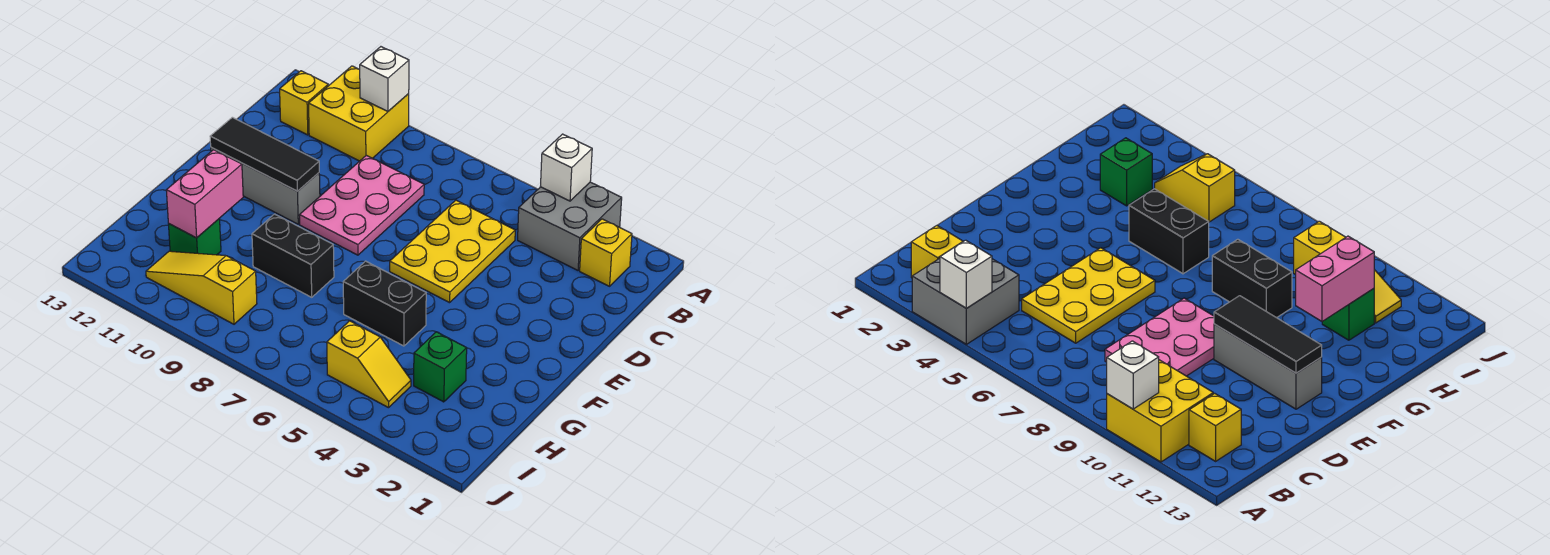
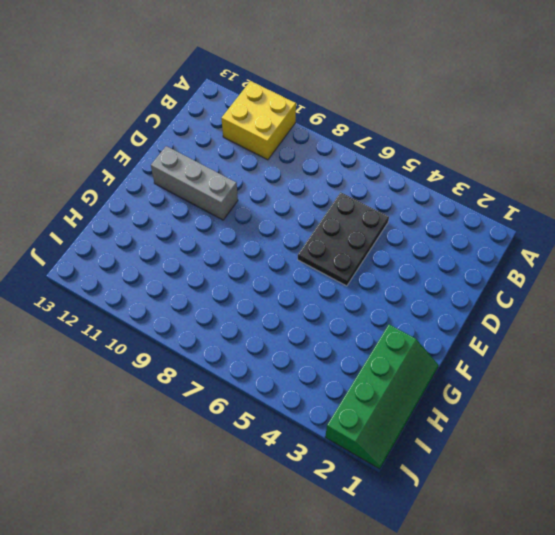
black plate C5:E6 level 1 -> yellow plate C5:E6 level 1
green slope G1:J2 level 1 top 2 -> none
none -> grey brick A3:B4 level 1
none -> yellow brick B2 level 1
none -> yellow brick B12 level 1

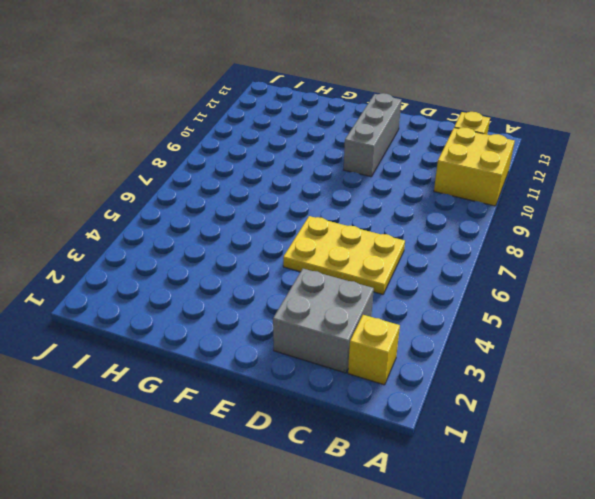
grey brick C2:D3 level 1 -> grey brick A3:B4 level 1
none -> pink plate C8:E9 level 1
none -> black brick G5:G6 level 1
none -> black brick G8:G9 level 1

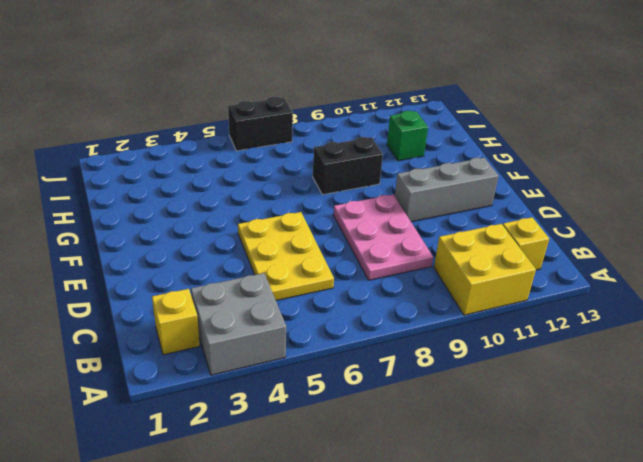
black brick J6:J7 level 1 -> black brick G5:G6 level 1
none -> green brick H3 level 1
none -> yellow slope I4:I5 level 1 top 5
none -> yellow slope I9:I11 level 1 top 9

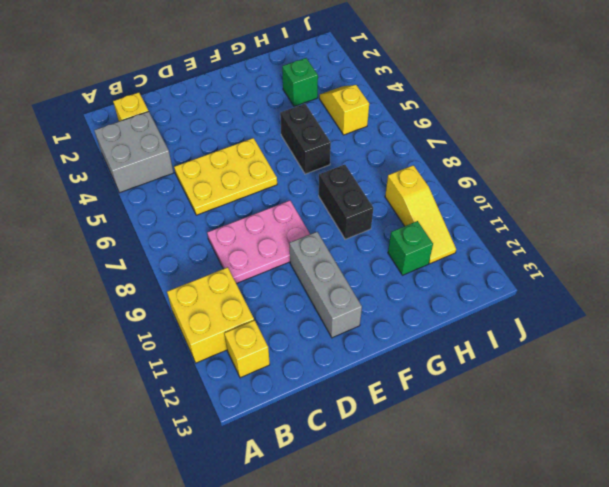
none -> white brick A4 level 2
none -> white brick A10 level 2
none -> black tile E10:E12 level 2

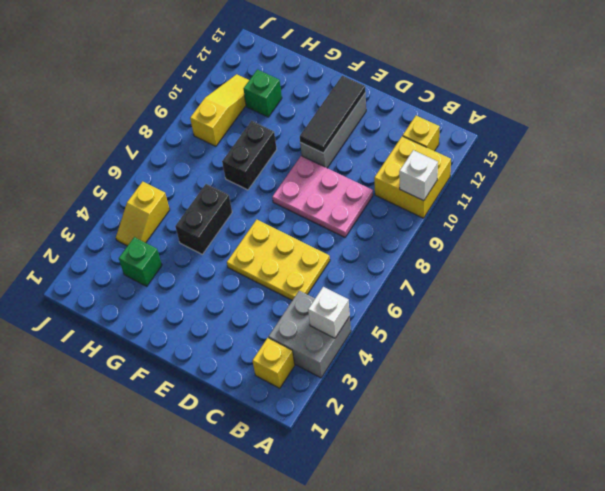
none -> pink brick G11:H11 level 2

